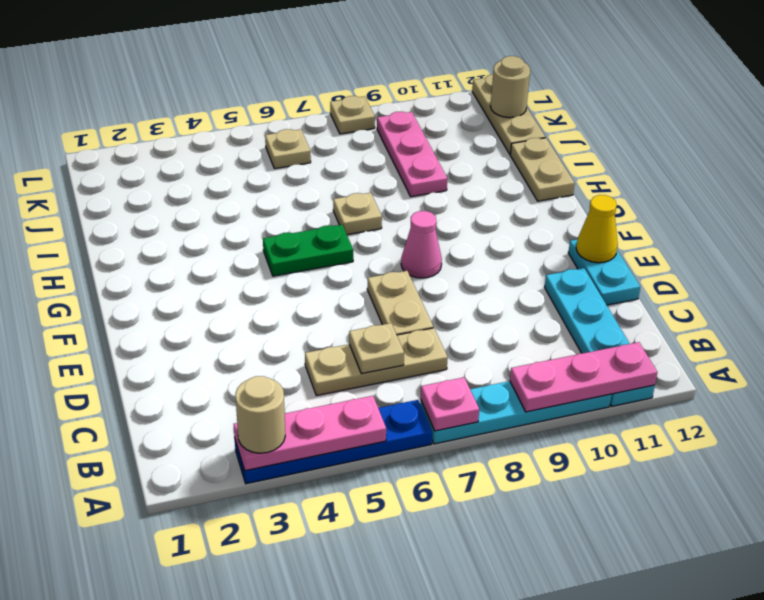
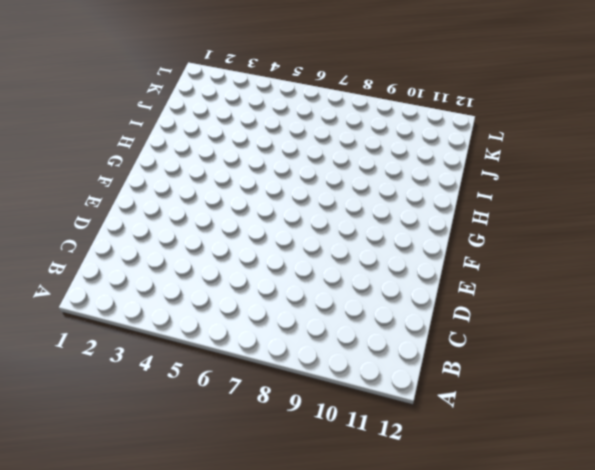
none -> blue plate A3:A6 level 1
none -> cyan plate A7:A10 level 1
none -> cyan plate A11:D11 level 1

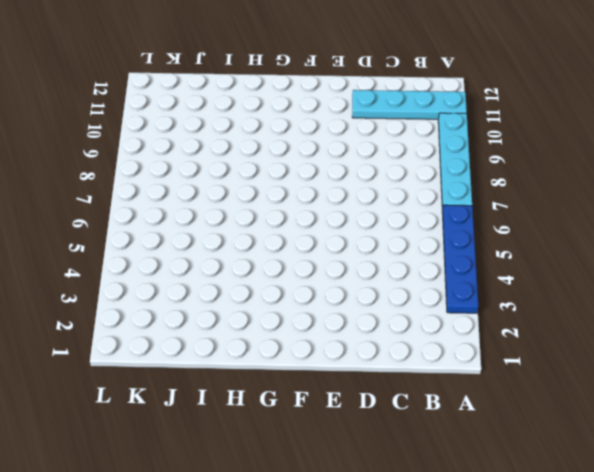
none -> tan plate C5:C7 level 1
none -> tan plate D7:E7 level 1
none -> cyan plate D12:E12 level 1

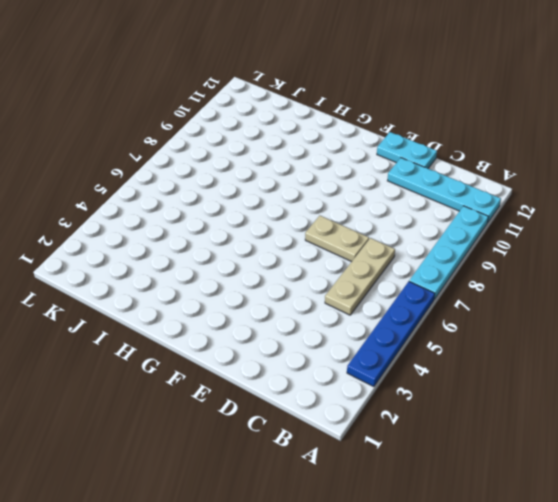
none -> pink cone F8 level 1
none -> green plate G5:G6 level 1
none -> tan plate H7 level 1

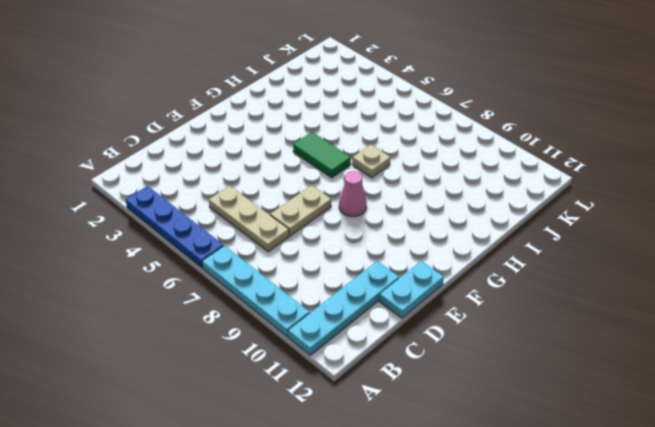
green tile G5:G6 level 1 -> green plate G5:G6 level 1
none -> tan plate H12:I12 level 1
none -> pink plate I9:K9 level 1
none -> tan plate J12:L12 level 1

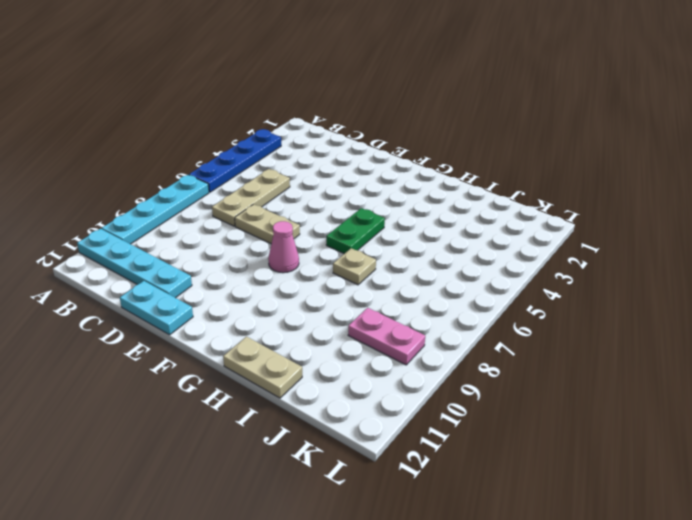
pink plate J9:K9 level 1 -> pink plate I9:K9 level 1
none -> tan plate J12:L12 level 1
none -> tan plate K6 level 1
none -> tan plate L8 level 1

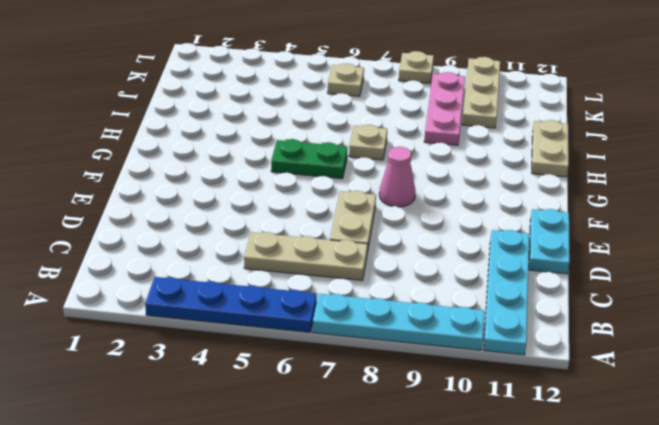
tan plate J10:L10 level 1 -> tan plate J12:L12 level 1
none -> pink plate A3:A5 level 2
none -> pink plate A7 level 2
none -> pink plate A9:A11 level 2

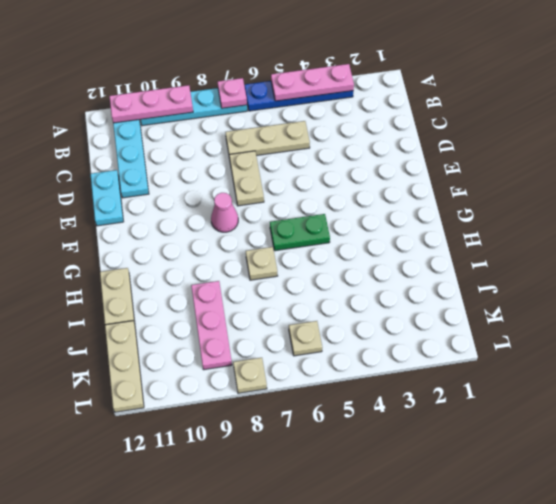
none -> tan plate C6 level 2
none -> yellow cone E12 level 2
none -> tan round brick K12 level 2

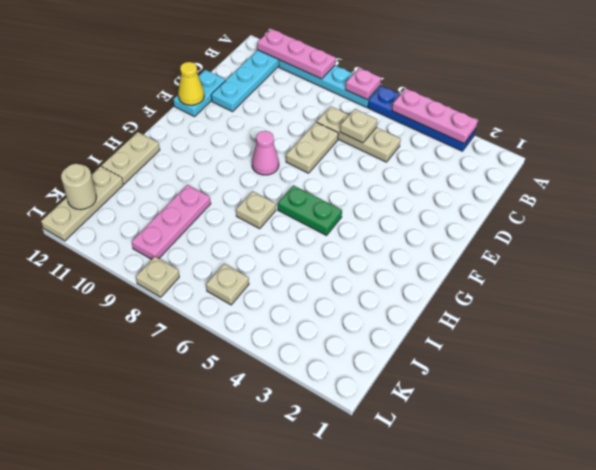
none -> tan round brick A3 level 3

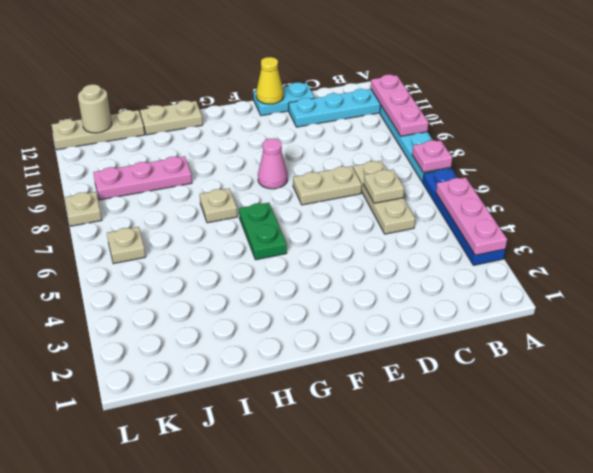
none -> tan round brick A3 level 3

